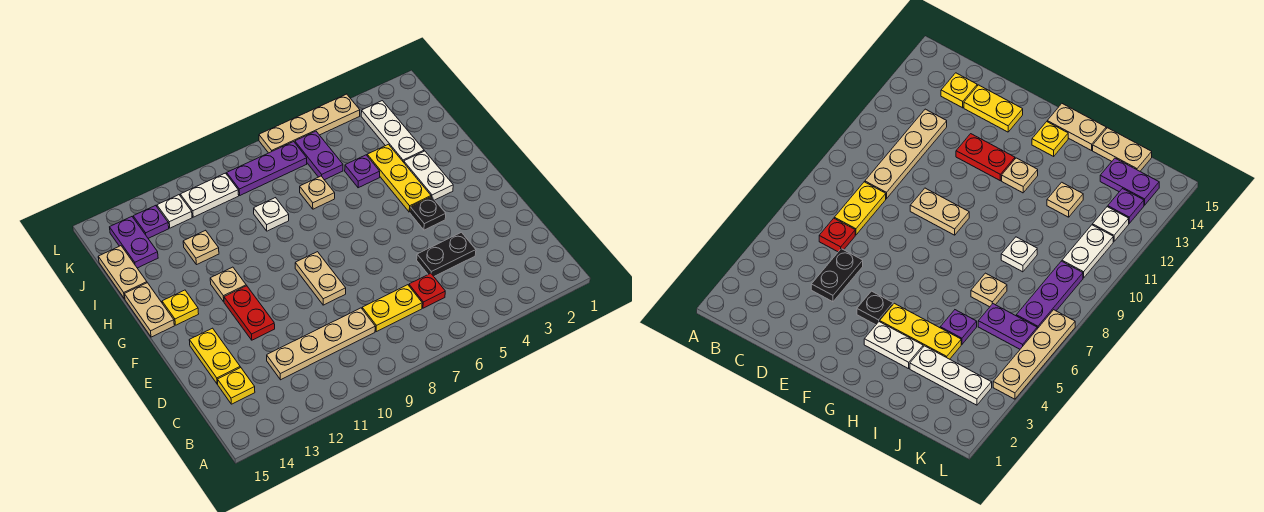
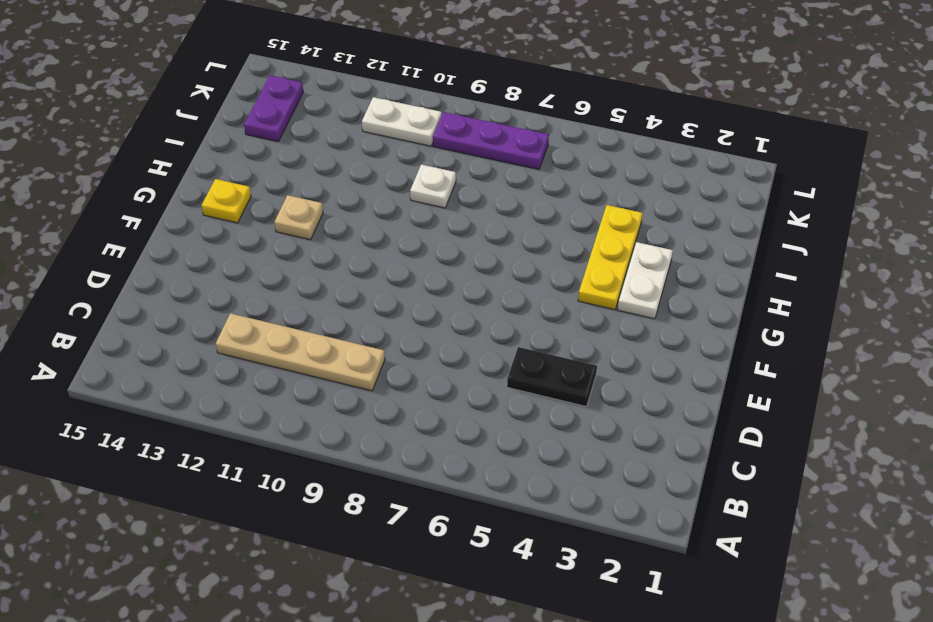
none -> red plate C6 level 1
none -> yellow plate C7:C8 level 1
none -> yellow plate C14 level 1

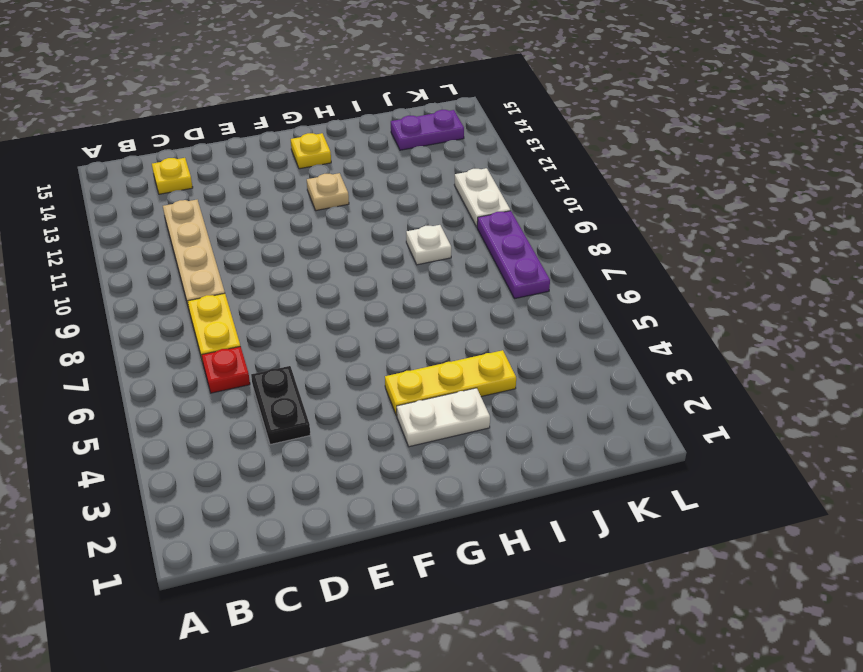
none -> yellow plate D14:E14 level 1
none -> tan plate E9:F9 level 1
none -> red plate E12:F12 level 1

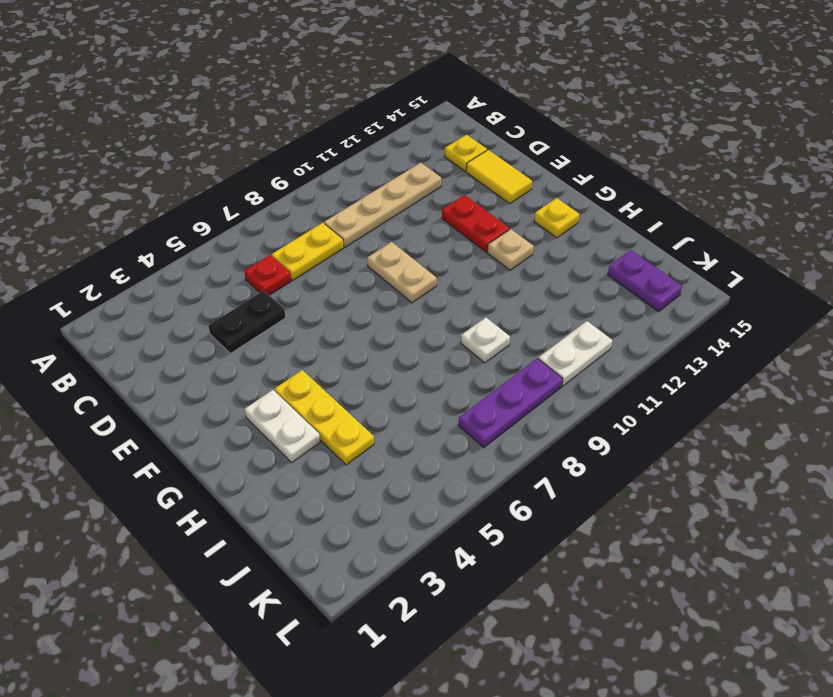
yellow tile D14:E14 level 1 -> yellow plate D14:E14 level 1
none -> black plate F4 level 1
none -> tan plate G15:H15 level 1
none -> white plate I3:K3 level 1

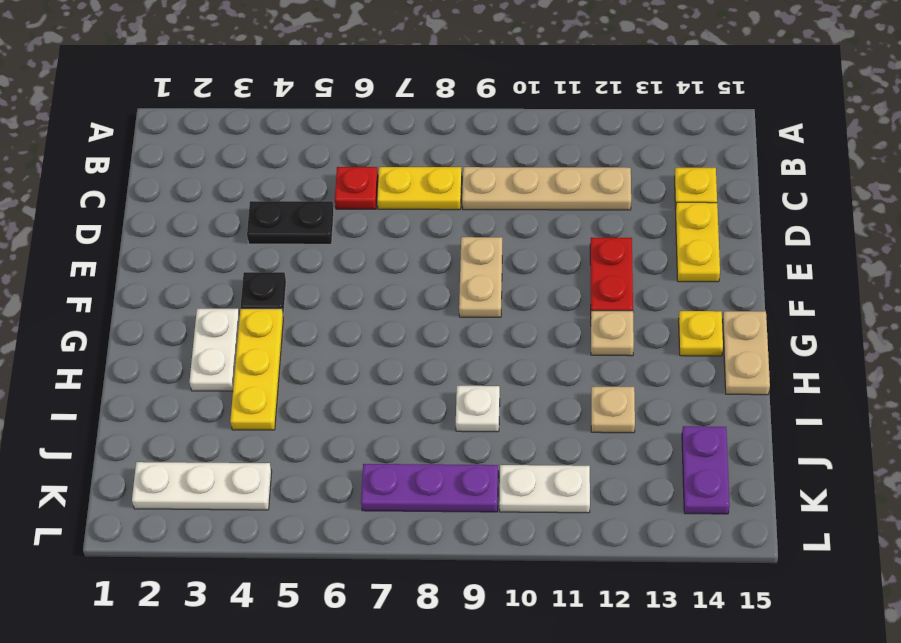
white plate K2:K4 level 1 -> white plate I3:K3 level 1
none -> purple plate I5 level 1
none -> tan plate I7 level 1
none -> tan plate I15:J15 level 1

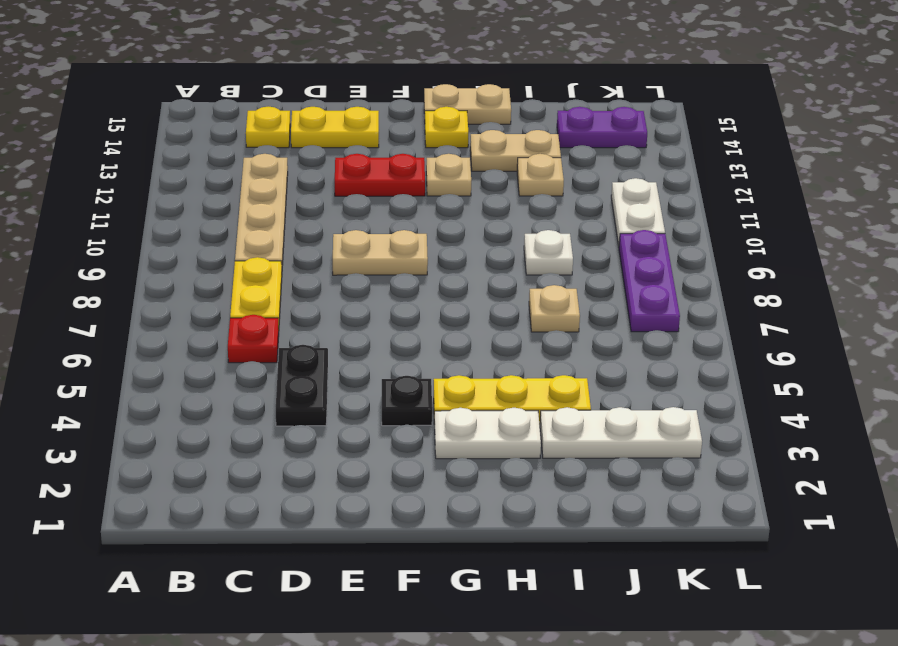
tan plate H13:I13 level 1 -> tan plate I15:J15 level 1
none -> purple plate I5 level 1
none -> purple plate J6:K6 level 1
none -> white plate K12 level 1

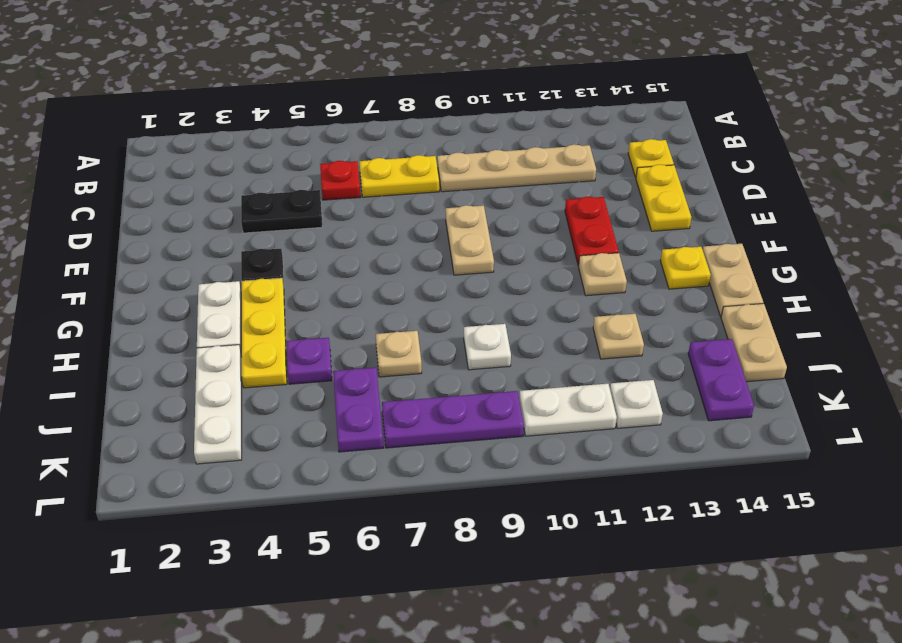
none -> purple plate K13 level 1
none -> tan plate L4:L7 level 1

